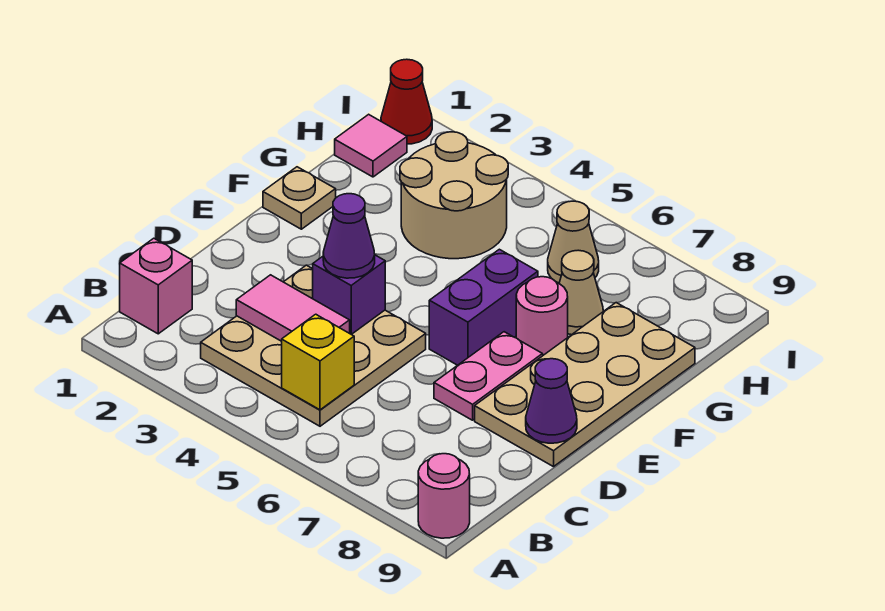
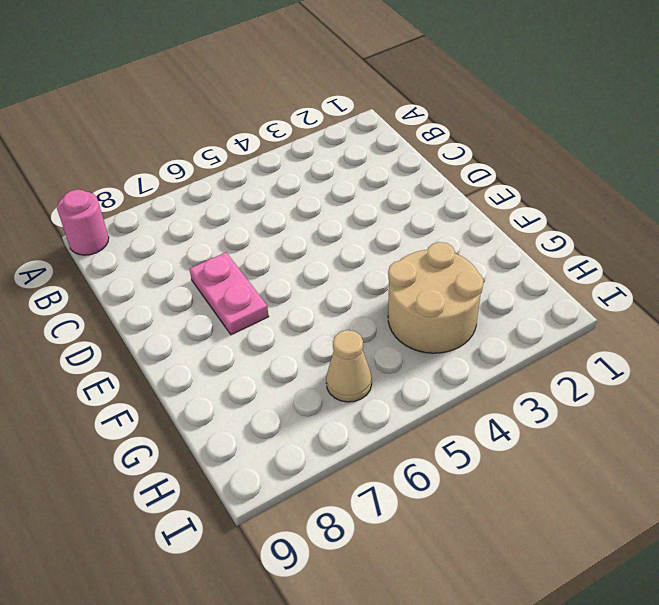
none -> pink brick B1 level 1
none -> tan plate B3:D5 level 1
none -> tan plate D8:G9 level 1

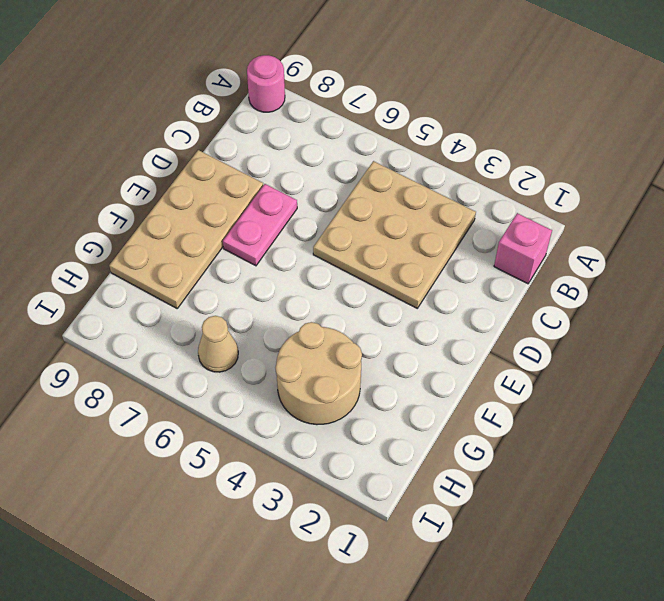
none -> purple brick E6:F6 level 1
none -> tan plate F1 level 1
none -> pink round brick F7 level 1

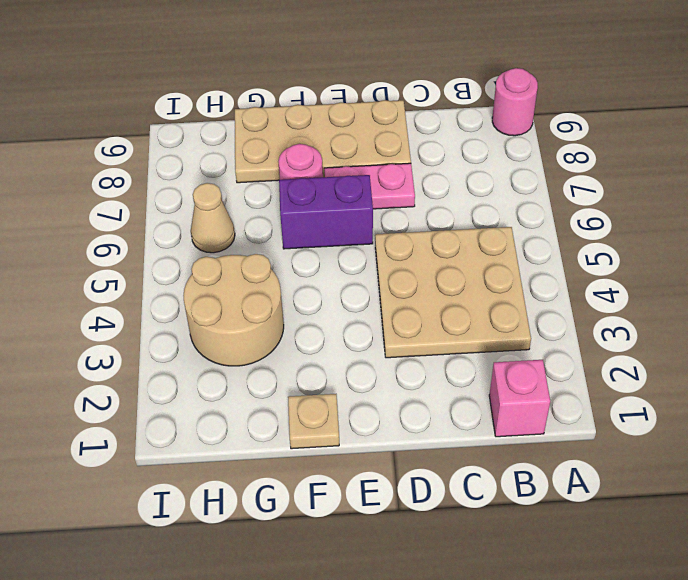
none -> tan cone G7 level 1
none -> pink tile H1 level 1
none -> red cone I1 level 1

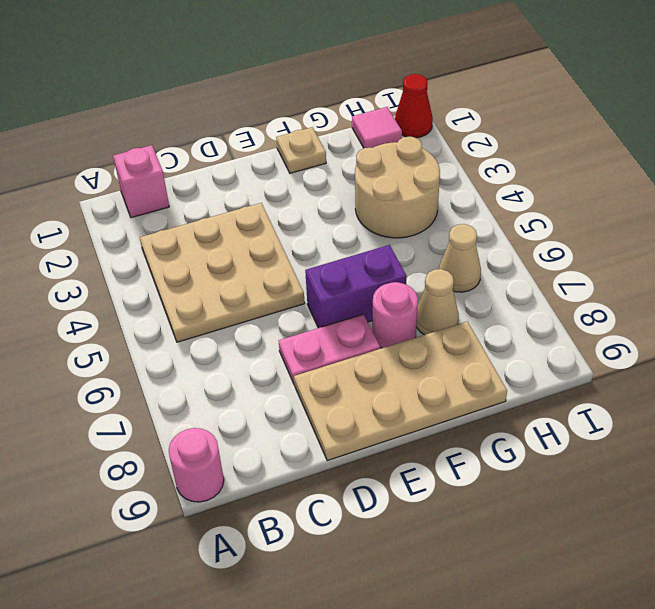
none -> yellow brick B5 level 2
none -> pink tile C3:C4 level 2
none -> purple brick D4 level 2

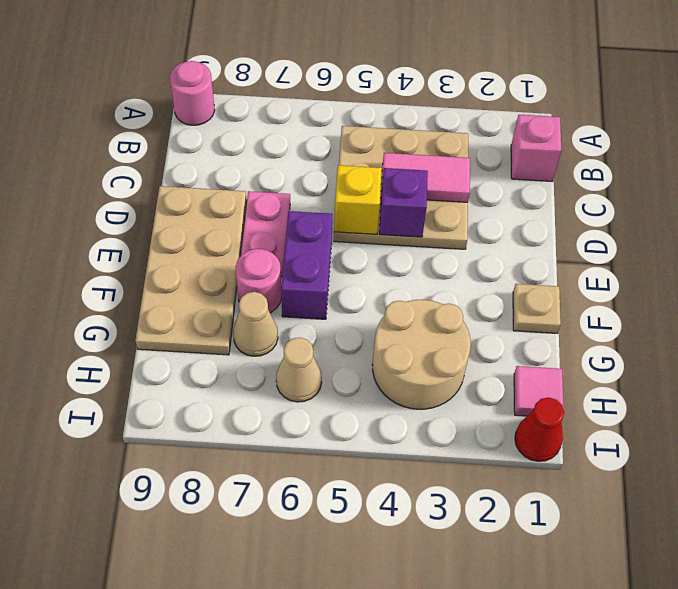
yellow brick D5 level 2 -> yellow brick B5 level 2
none -> purple cone D9 level 2
none -> purple cone D4 level 3

